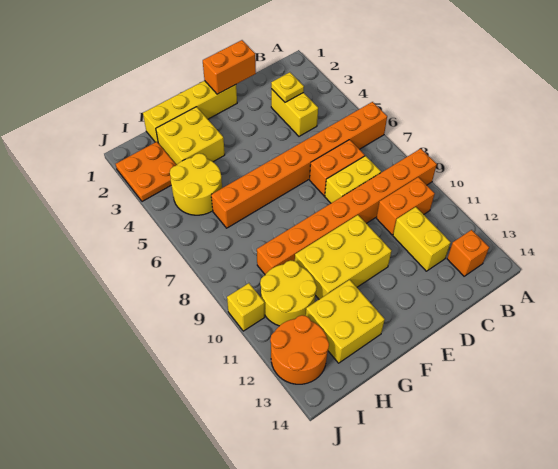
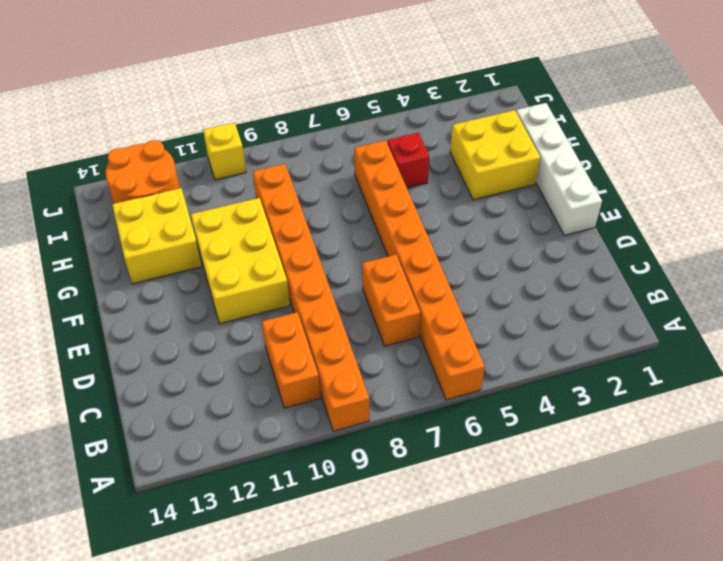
white brick E1:H1 level 1 -> yellow brick E1:H1 level 1
red brick H5 level 1 -> yellow round brick H4:I5 level 1
none -> orange brick B13 level 1
none -> yellow brick C3:C4 level 1
none -> yellow brick C8:D8 level 1

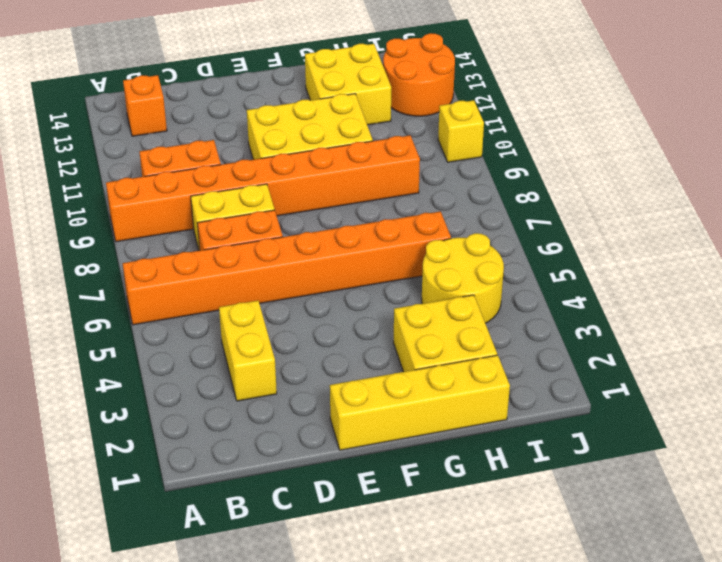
none -> yellow brick C11:C12 level 1
none -> yellow round brick H10:I11 level 1
none -> orange plate I2:J3 level 1

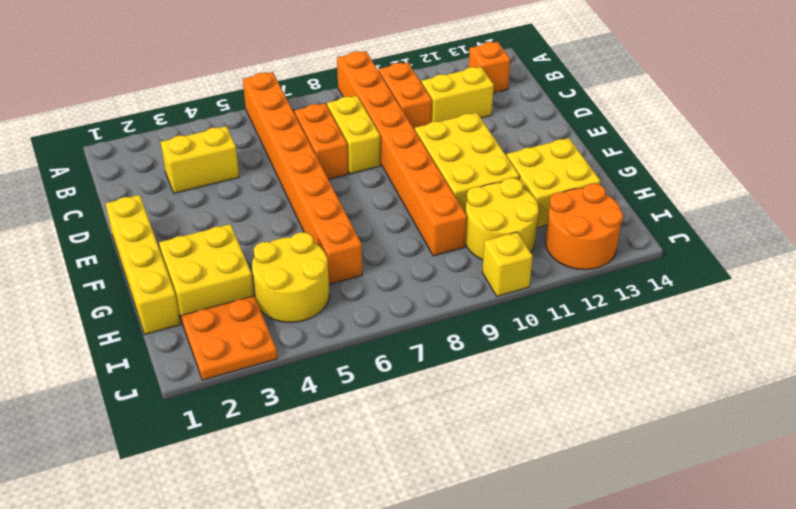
none -> yellow plate C3 level 2
none -> orange brick D1:E1 level 2

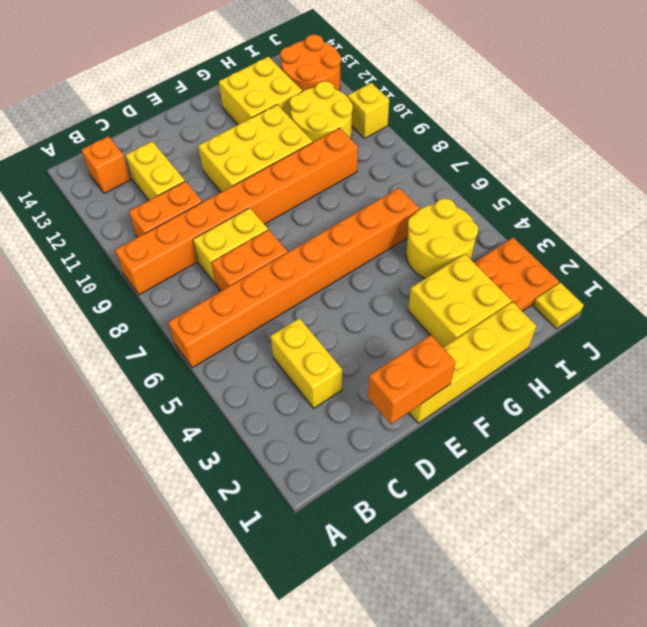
yellow plate J1 level 1 -> yellow plate C3 level 2

